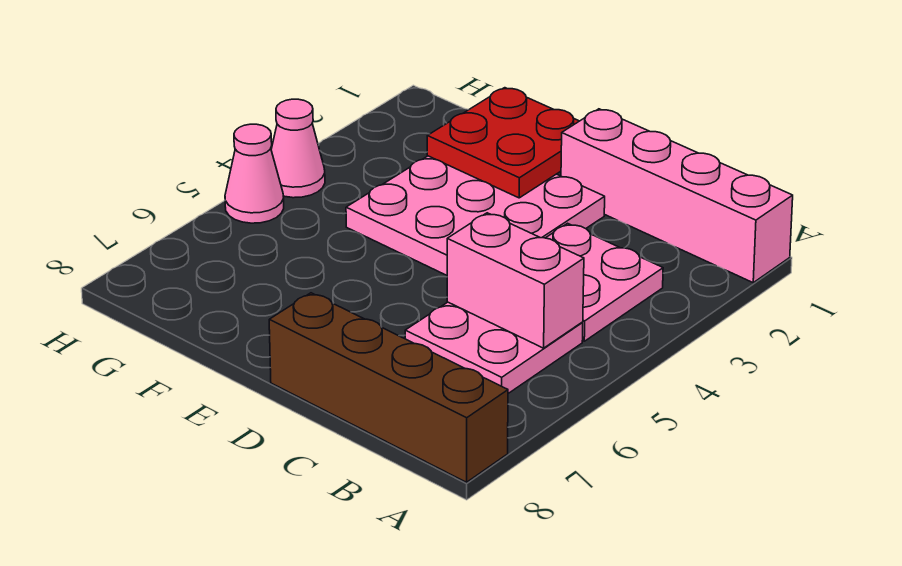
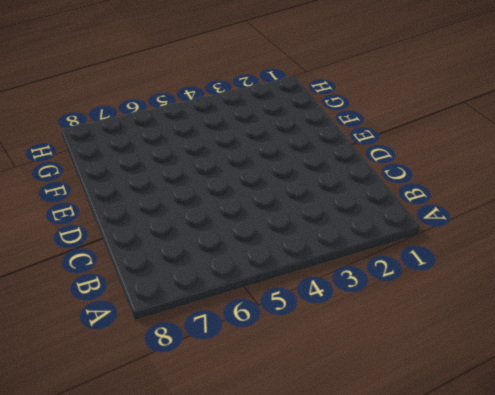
none -> pink brick A1:D1 level 1
none -> brown brick A8:D8 level 1

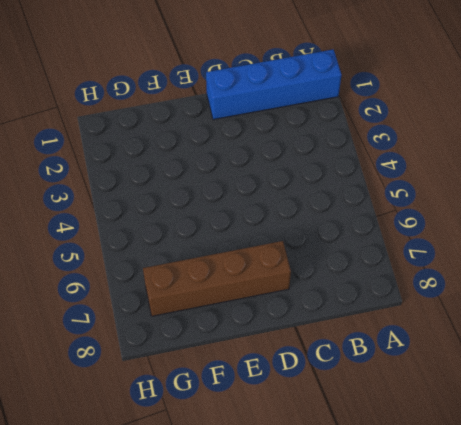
blue brick A1:D1 level 1 -> pink brick A1:D1 level 1
brown brick D7:G7 level 1 -> brown brick A8:D8 level 1
none -> pink plate B3:C4 level 1
none -> pink plate B5:C6 level 1

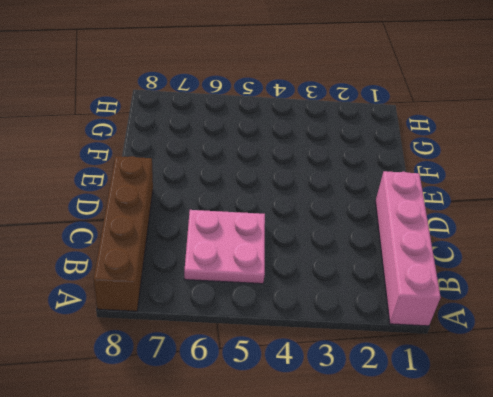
none -> pink plate B3:C4 level 1
none -> pink plate D2:F4 level 1

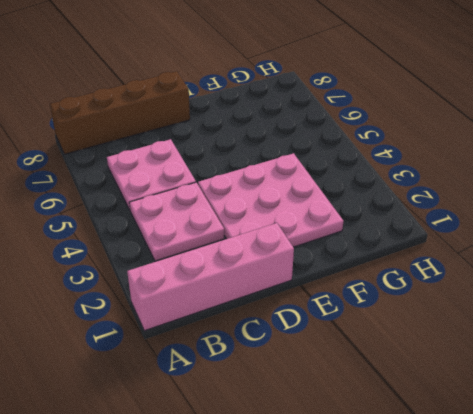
none -> pink cone H4 level 1
none -> pink cone H5 level 1

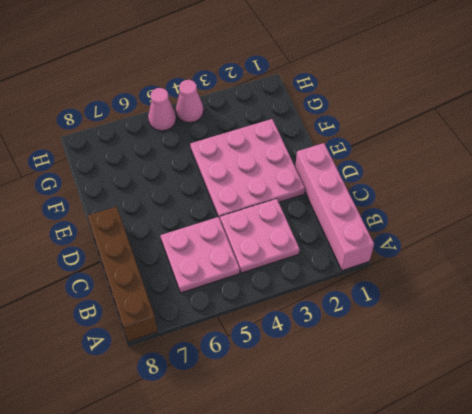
none -> pink brick B5:C5 level 2
none -> red plate E1:F2 level 2

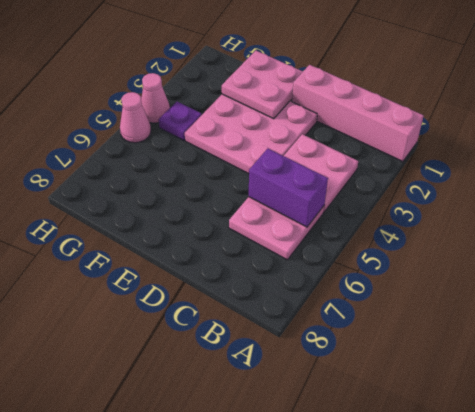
purple brick B5:C5 level 2 -> pink brick B5:C5 level 2
pink plate E1:F2 level 2 -> red plate E1:F2 level 2
purple plate G4 level 1 -> none
none -> brown brick A8:D8 level 1

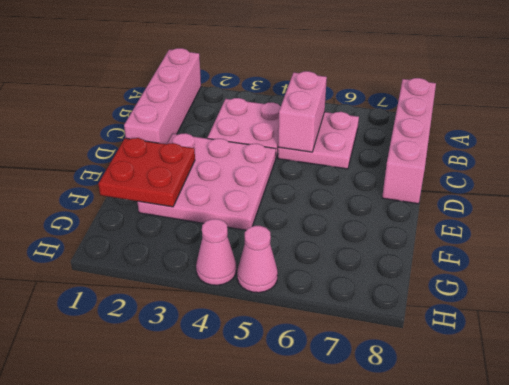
pink brick A8:D8 level 1 -> brown brick A8:D8 level 1

